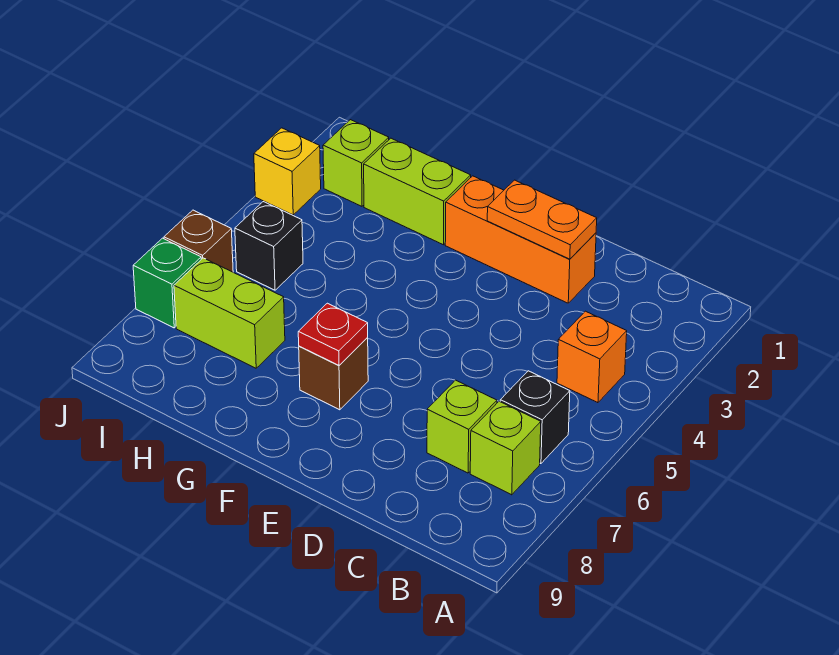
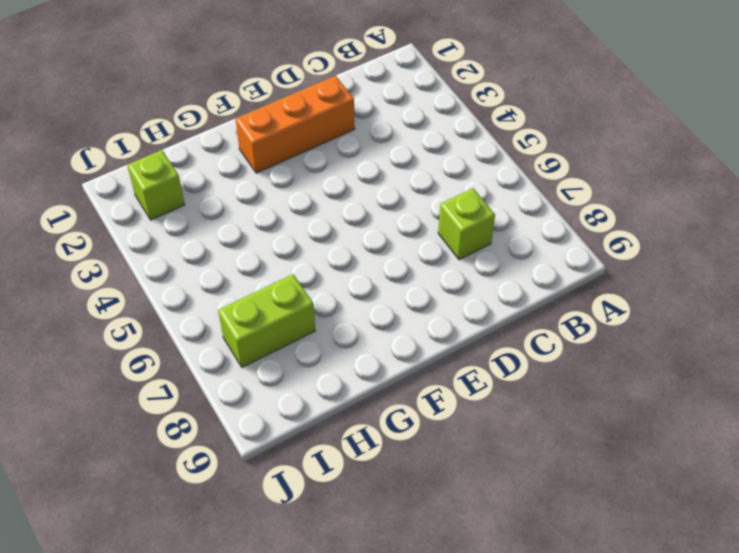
none -> orange brick B4 level 1
none -> black brick B6 level 1
none -> lime brick B7 level 1

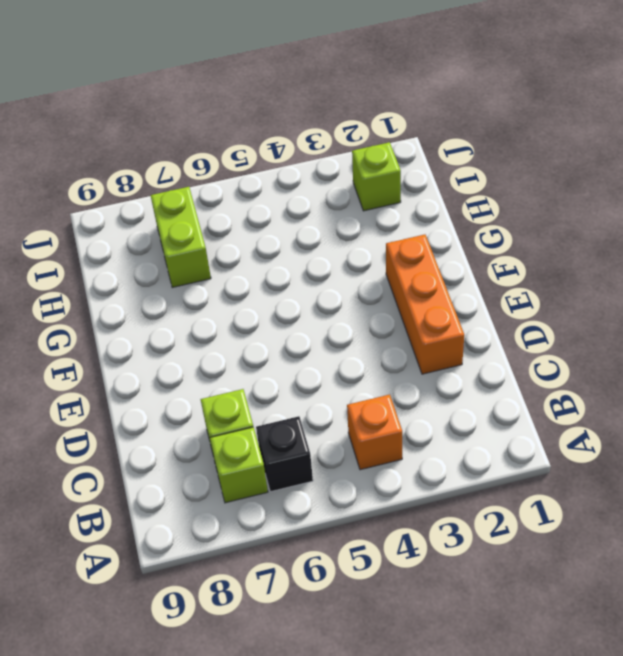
none -> brown brick F7 level 1
none -> lime brick G2:H2 level 1
none -> black brick I5 level 1

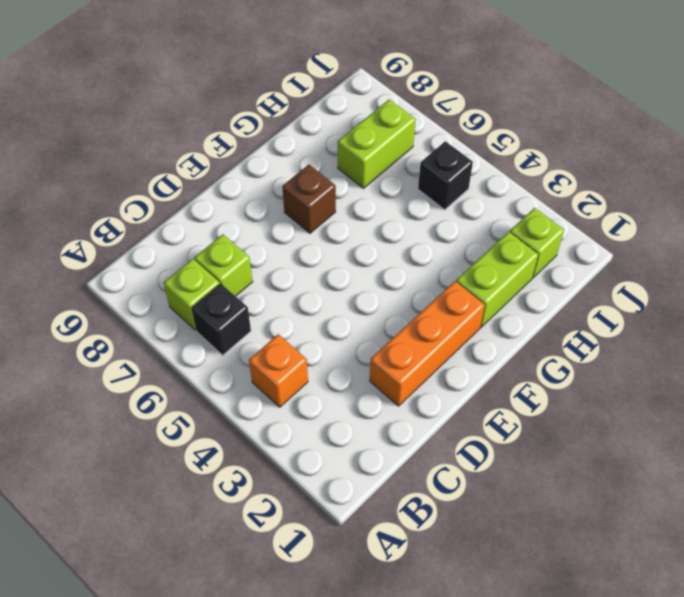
none -> yellow brick J3 level 1
none -> brown brick J6 level 1
none -> green brick J7 level 1

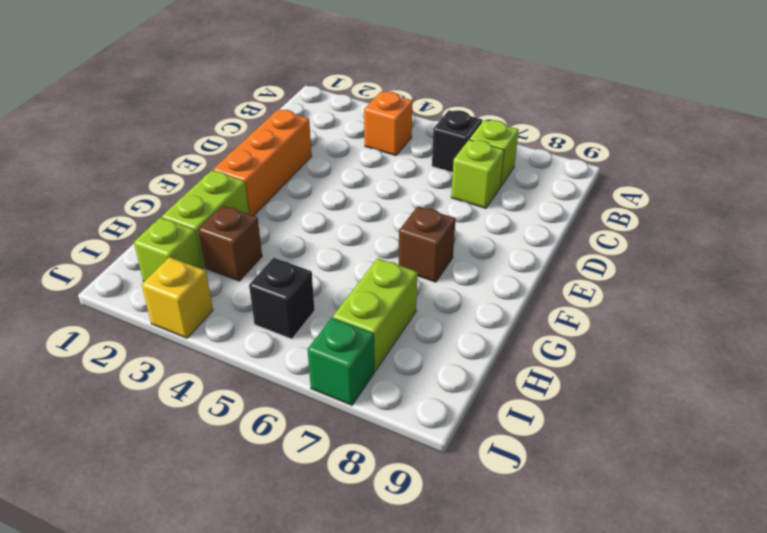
brown brick H3 level 1 -> brown brick J6 level 1
none -> orange plate D2:E2 level 2
none -> red plate F7 level 2

